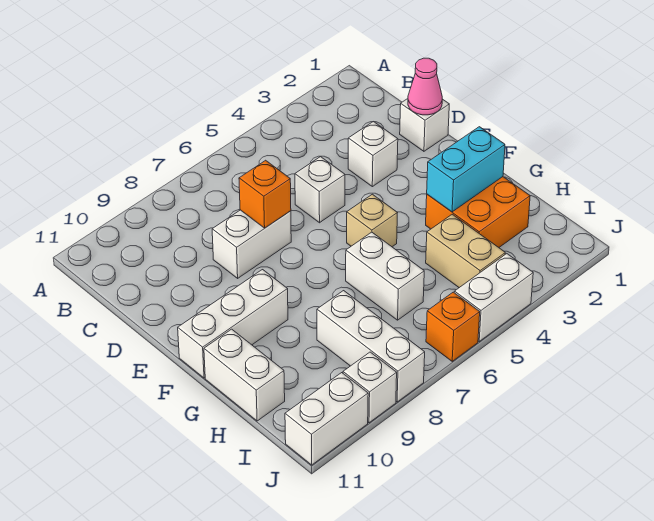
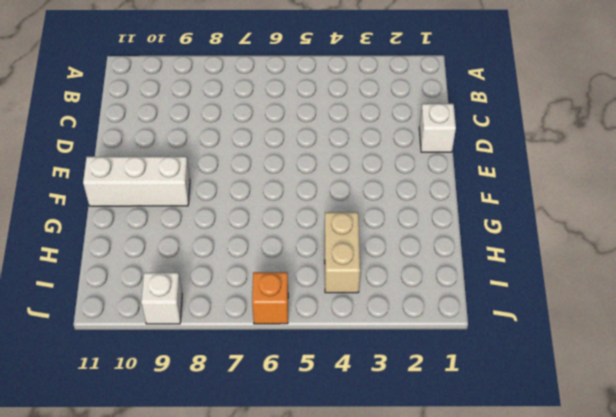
none -> white brick D3 level 1
none -> white brick D5 level 1
none -> white brick D7:D8 level 1

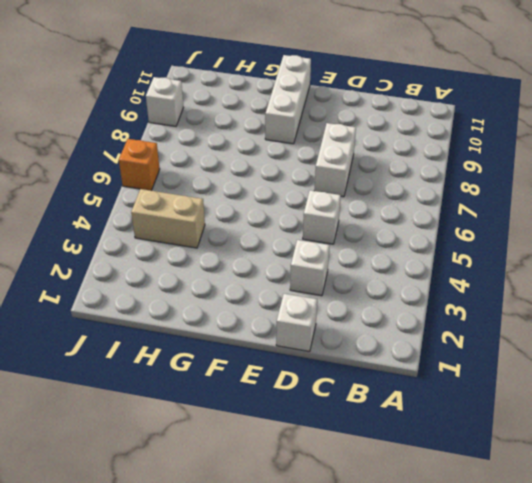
none -> tan brick F5 level 1
none -> orange brick G2:H3 level 1
none -> white brick G6:H6 level 1

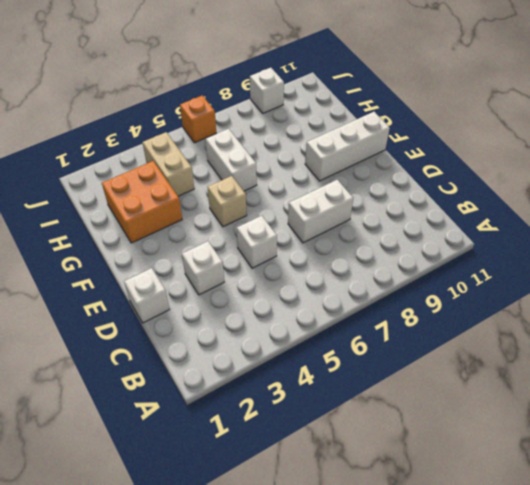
none -> white brick G11:H11 level 1
none -> white brick H8:J8 level 1
none -> white brick J4:J5 level 1

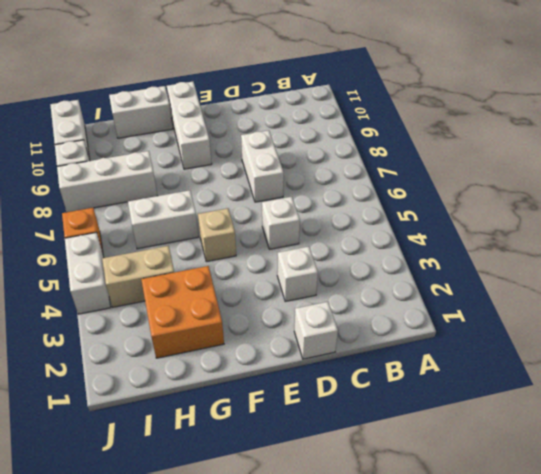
none -> pink cone D1 level 2
none -> orange brick D7 level 2
none -> cyan brick G2:G3 level 2

